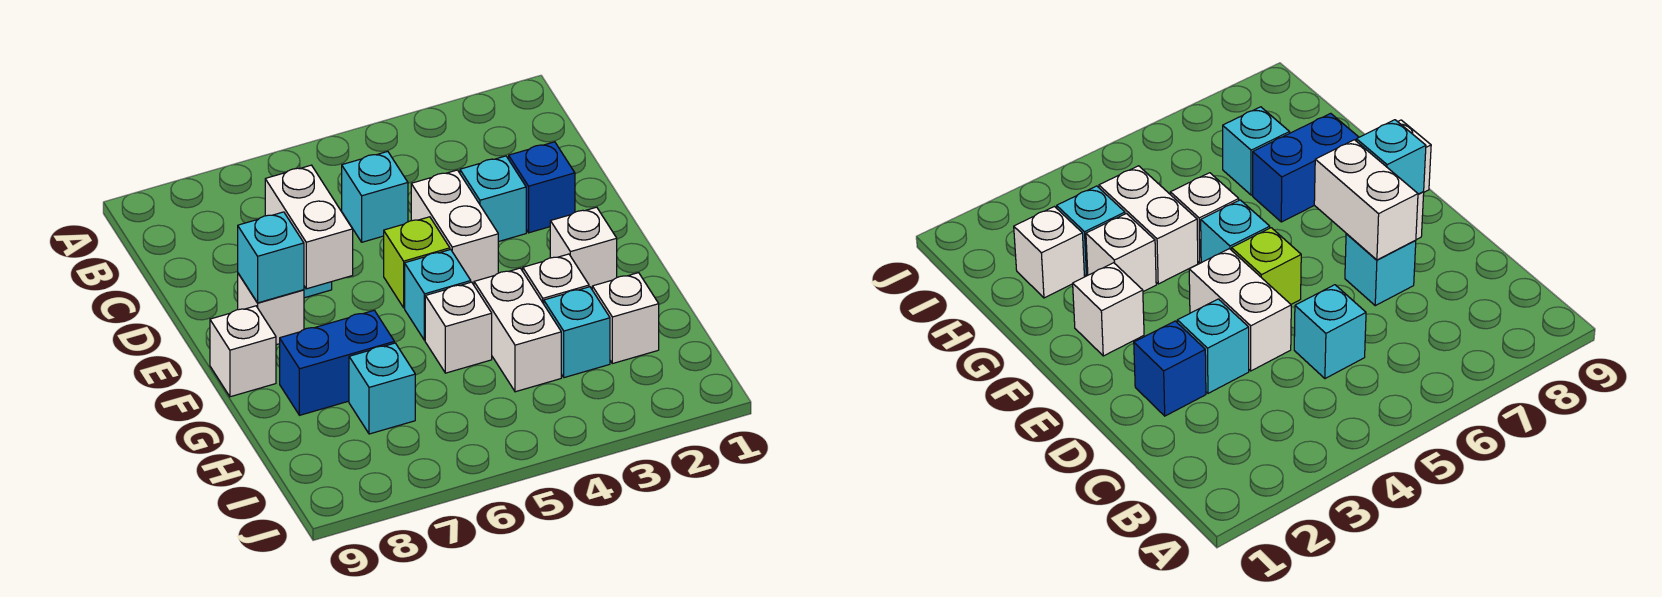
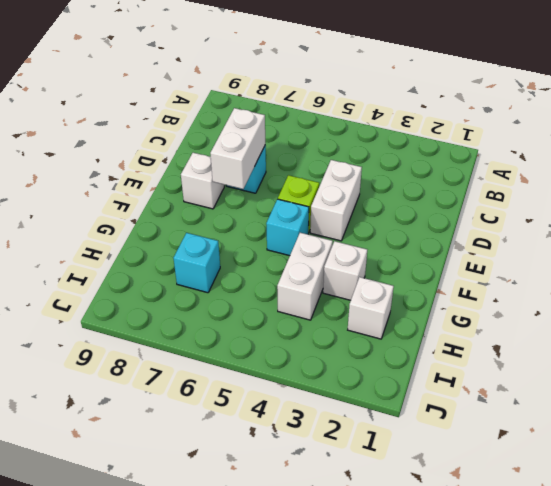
none -> cyan brick C5 level 1
none -> blue brick D2 level 1
none -> cyan brick D3 level 1

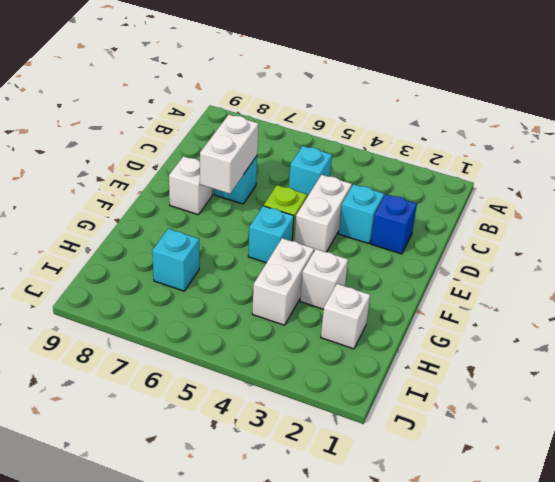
none -> white brick F2 level 1
none -> white brick F9 level 1
none -> white brick G5 level 1

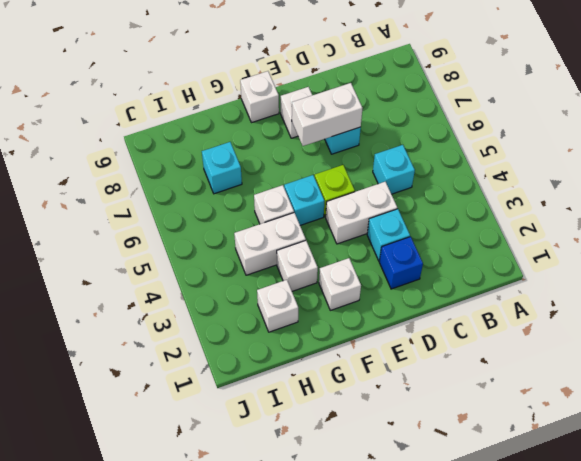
none -> blue brick G7:G8 level 1
none -> cyan brick H3 level 1
none -> cyan brick E8 level 2

